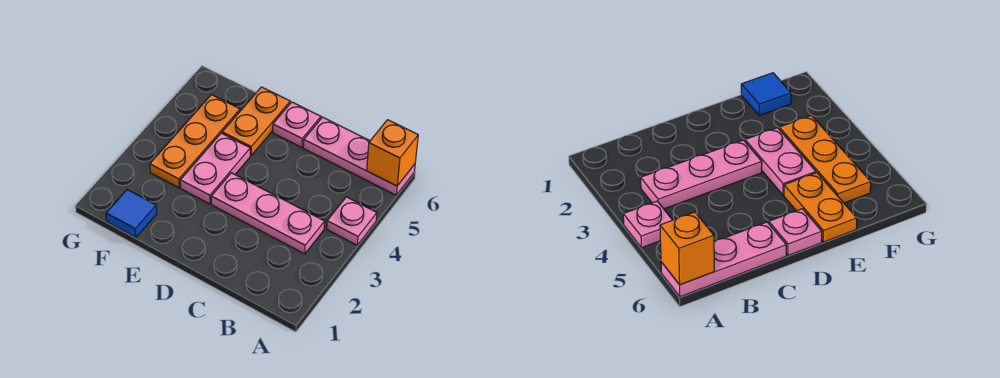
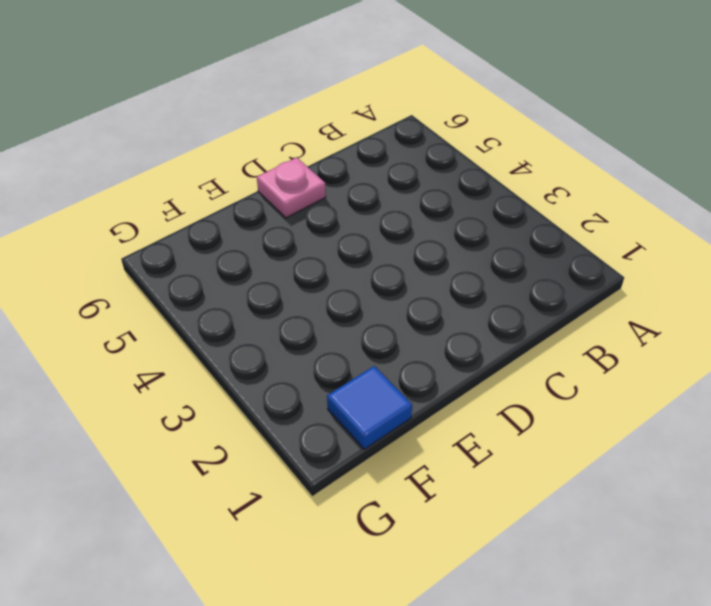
none -> pink plate A4 level 1
none -> pink plate A6:C6 level 1

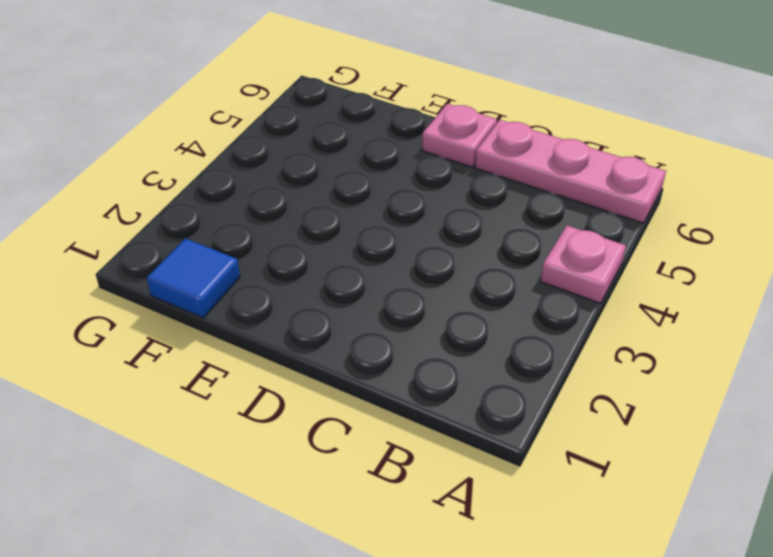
none -> pink plate B3:D3 level 1
none -> pink plate E3:E4 level 1

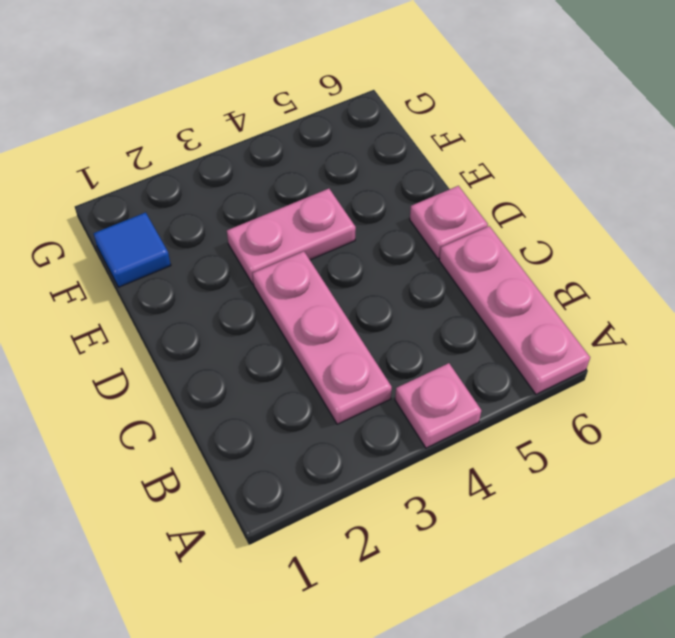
none -> orange plate E5:E6 level 1
none -> orange plate F3:F5 level 1

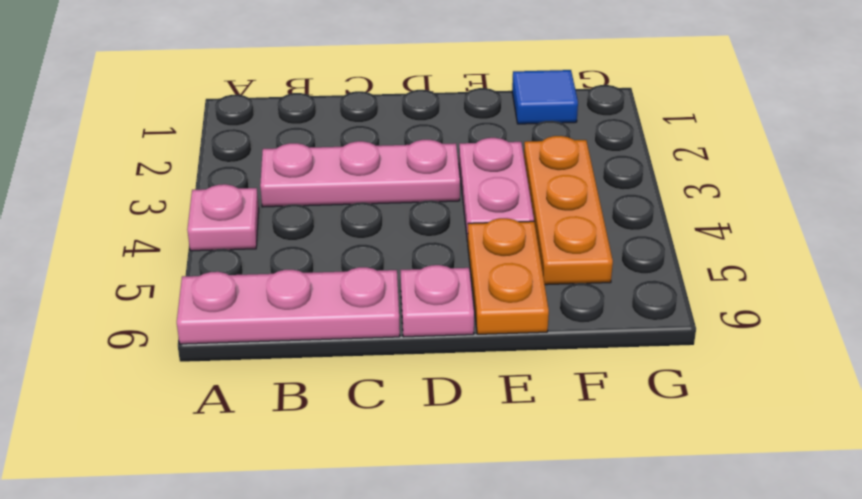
none -> orange brick A6 level 2

